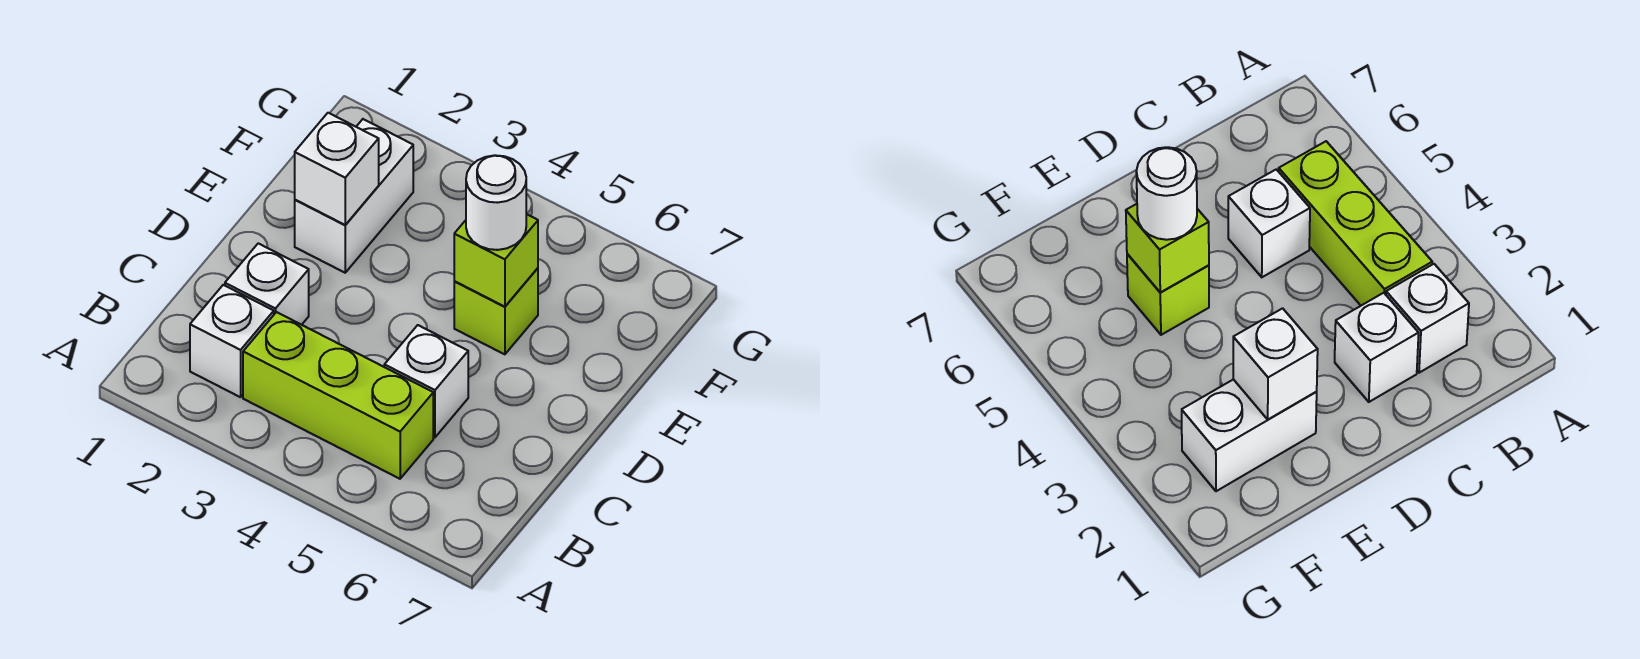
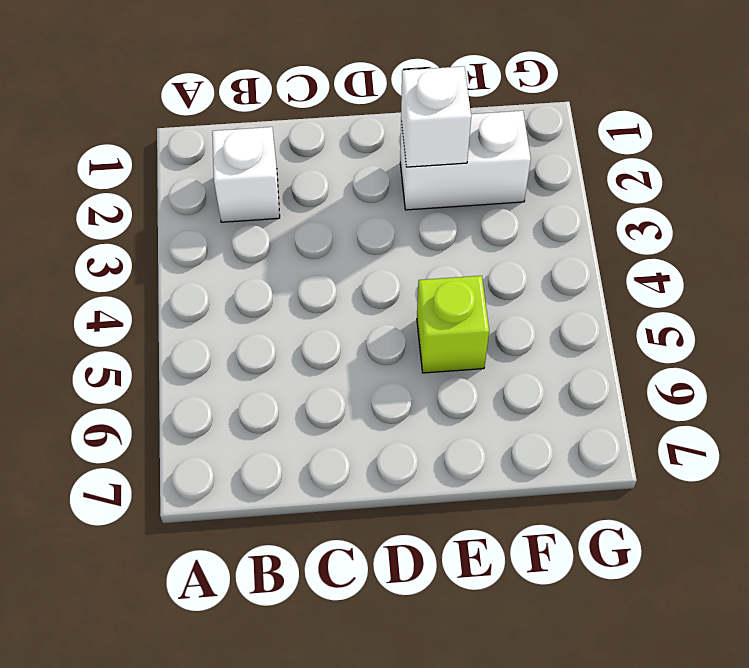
none -> lime brick B3:B5 level 1
none -> white brick C2 level 1

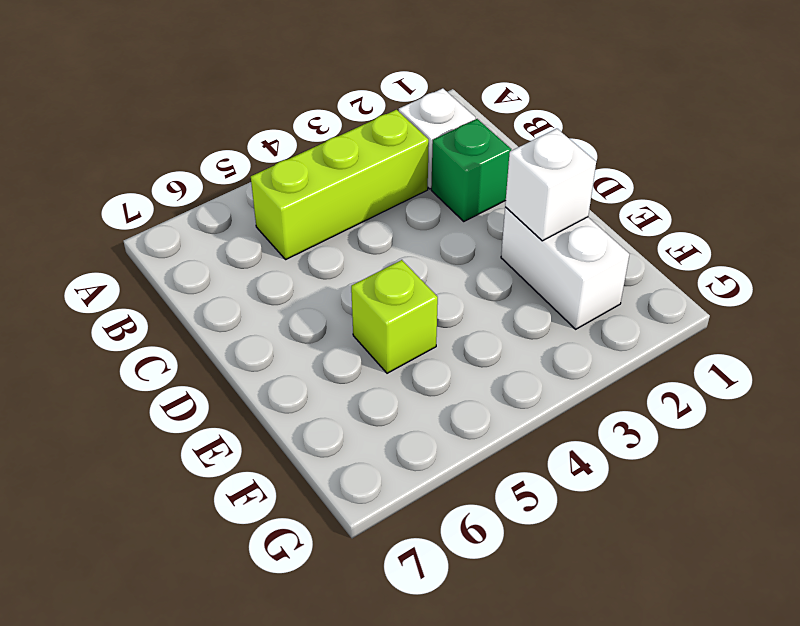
green brick C2 level 1 -> white brick C2 level 1
none -> white brick C5 level 1
none -> lime brick E5 level 2

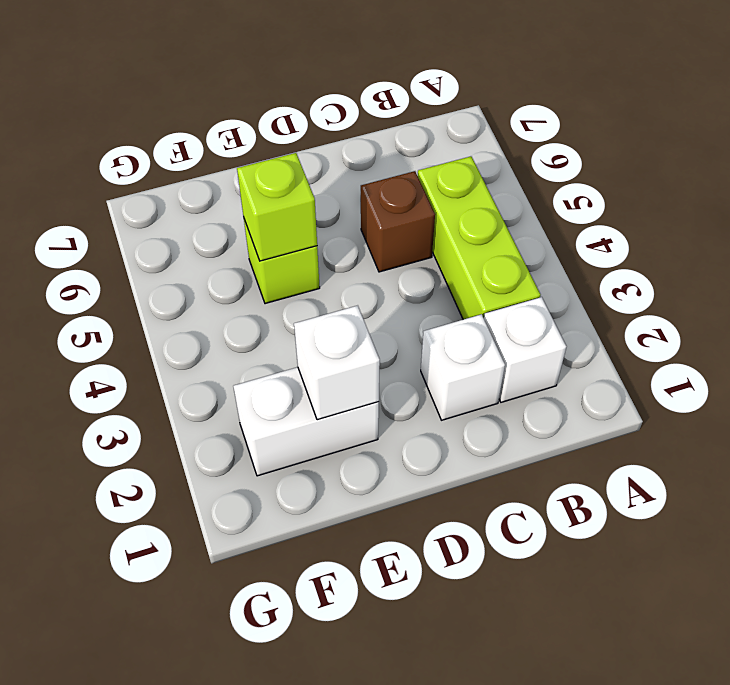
brown brick C5 level 1 -> white brick C5 level 1
none -> white round brick E5 level 3

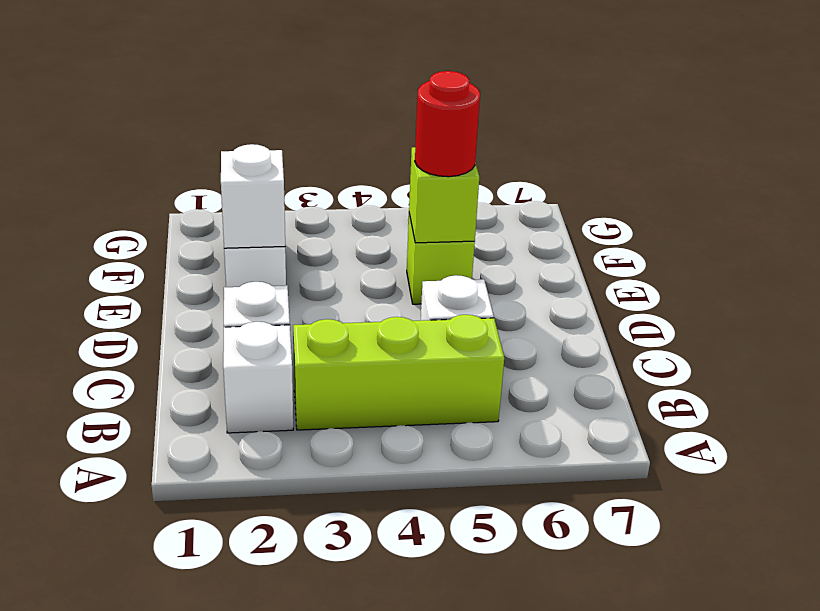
red round brick E5 level 3 -> white round brick E5 level 3

